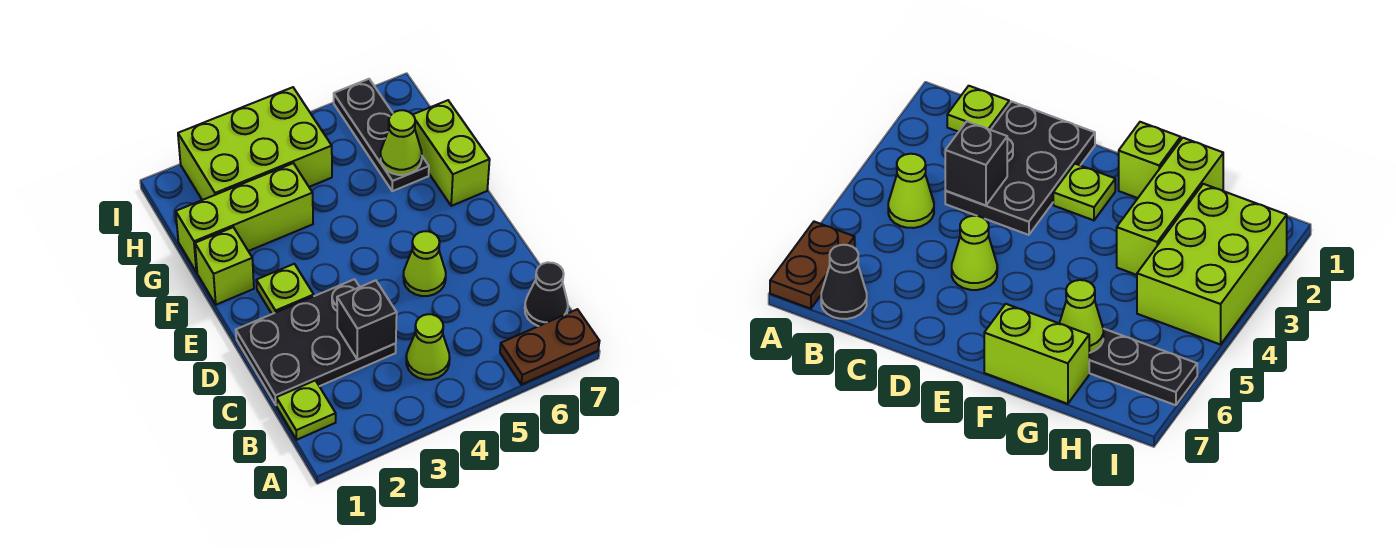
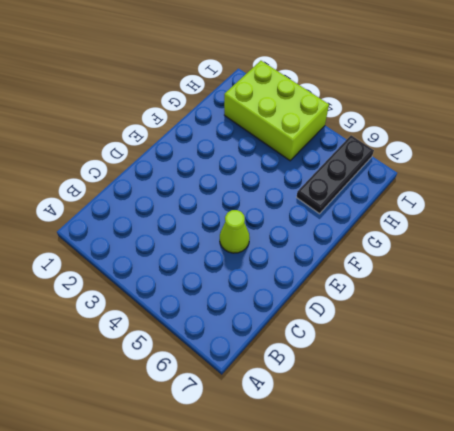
none -> brown plate A6:A7 level 1
none -> lime plate B1 level 1
none -> lime cone B4 level 1

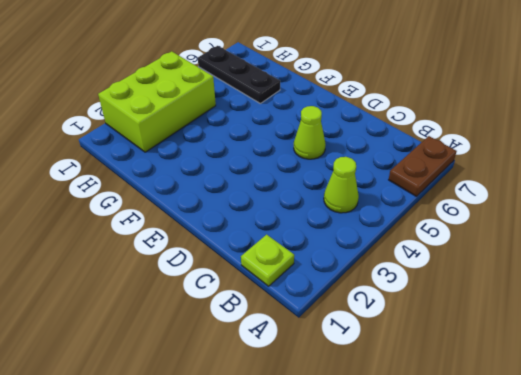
none -> black cone B7 level 1
none -> black plate C1:D3 level 1
none -> lime plate E2 level 1

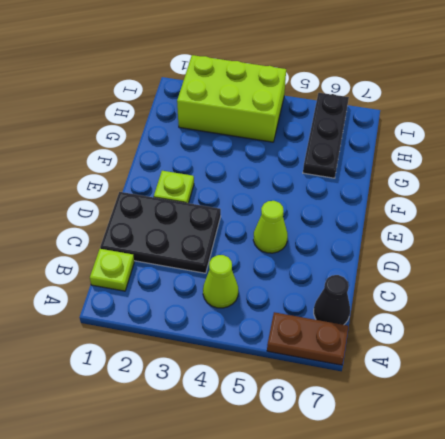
none -> lime brick F1 level 1
none -> lime brick F7:G7 level 1
none -> lime brick G1:G3 level 1

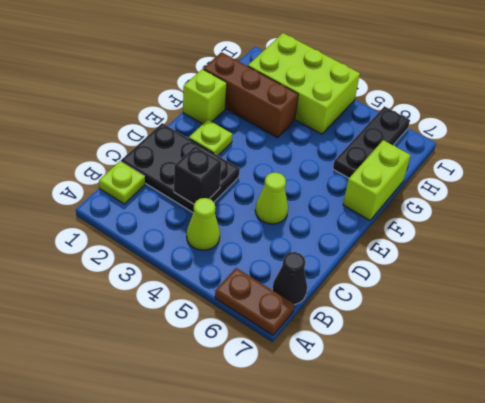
brown brick G1:G3 level 1 -> lime brick G1:G3 level 1
none -> lime cone G6 level 2

